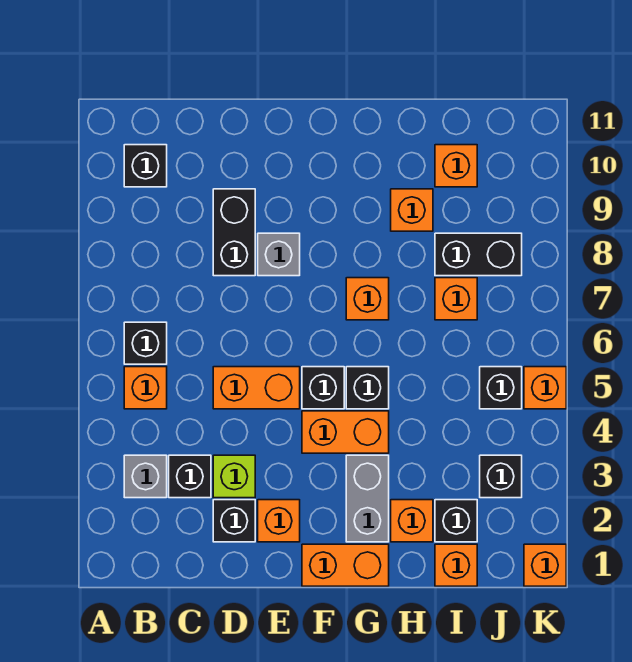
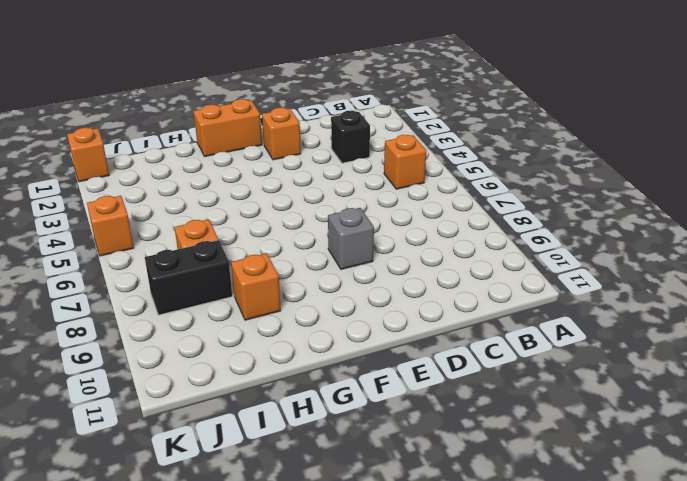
none -> grey brick B3 level 1
none -> black brick B6 level 1
none -> black brick B10 level 1

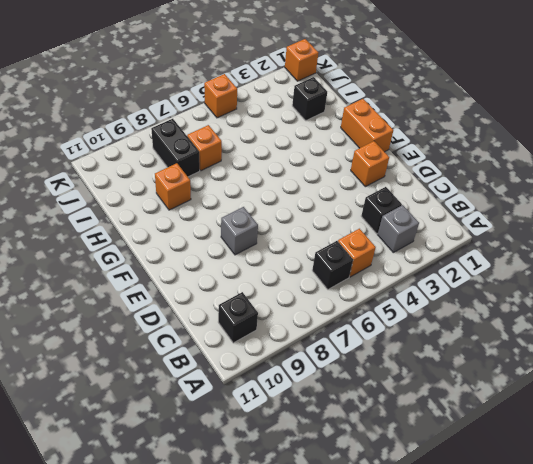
none -> black brick D2 level 1
none -> lime brick D3 level 1
none -> orange brick D5:E5 level 1

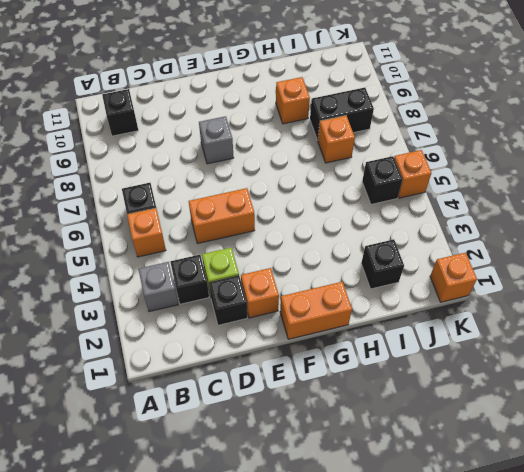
none -> black brick D8:D9 level 1
none -> orange brick F4:G4 level 1
none -> black brick F5 level 1

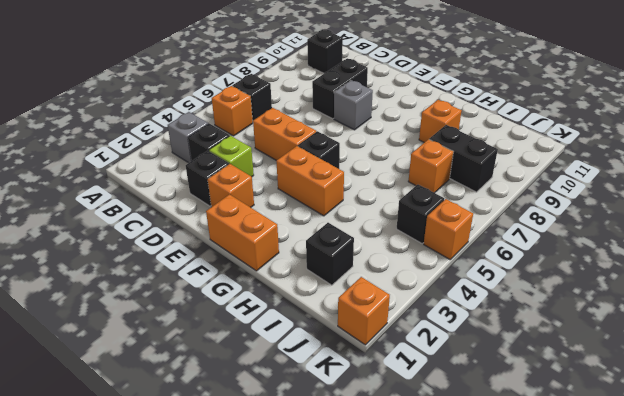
none -> grey brick G2:G3 level 1
none -> black brick G5 level 1
none -> orange brick G7 level 1

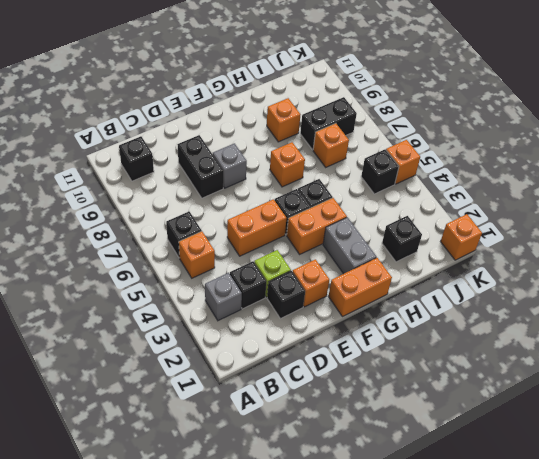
none -> orange brick H2 level 1
none -> orange brick I1 level 1
none -> orange brick I10 level 1

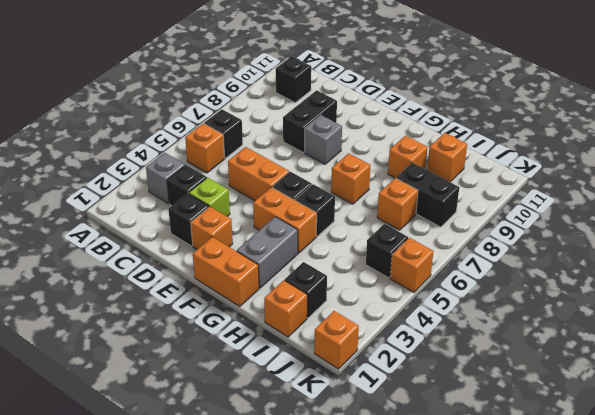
none -> orange brick H2 level 1
none -> black brick J3 level 1

